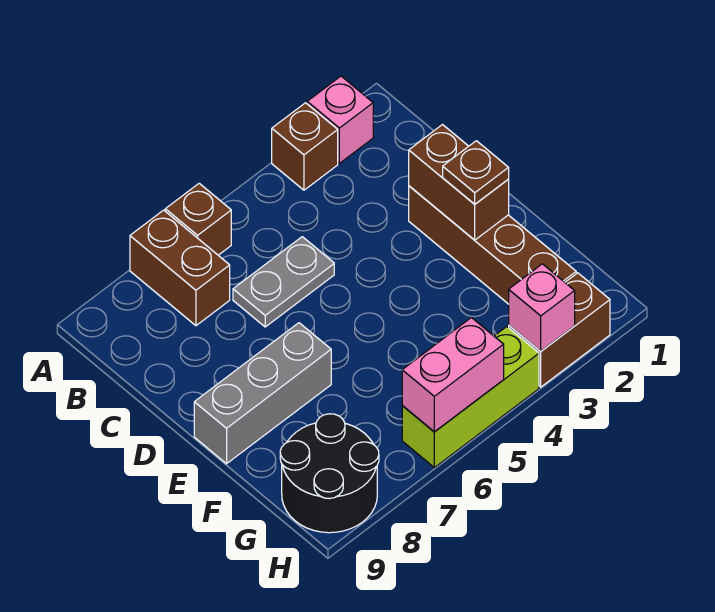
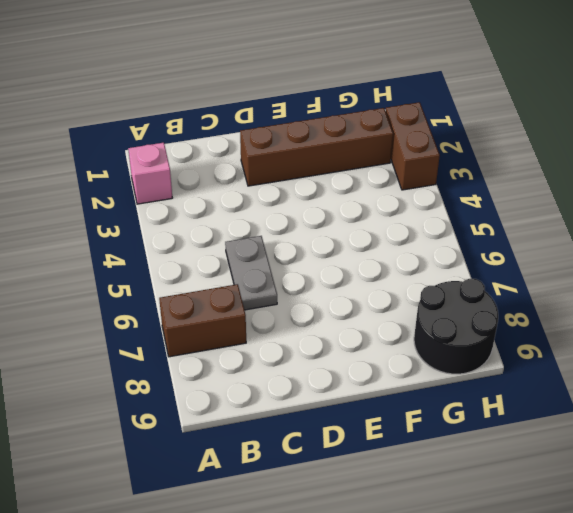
none -> brown brick A3 level 1
none -> brown brick A6 level 1
none -> grey brick E7:E9 level 1

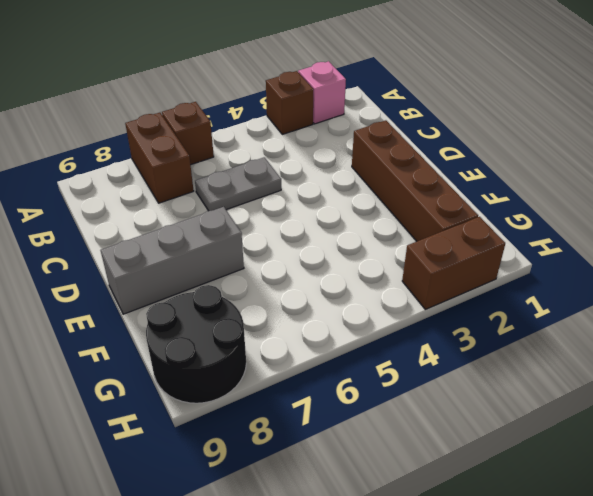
none -> lime brick H4:H6 level 1
none -> brown brick D2:E2 level 2
none -> pink brick H3 level 2

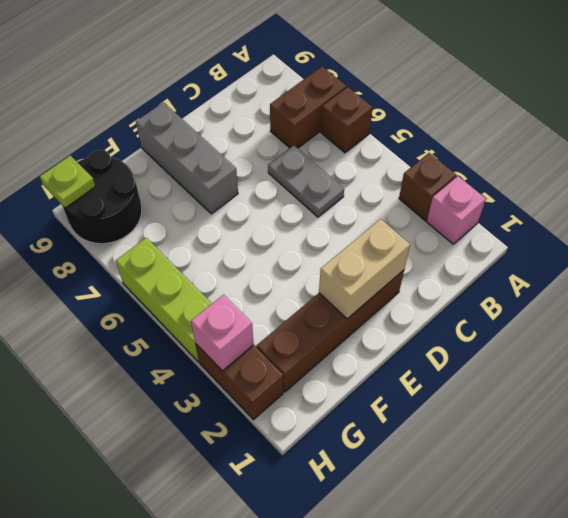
tan brick D2:E2 level 2 -> brown brick D2:E2 level 2
lime plate H9 level 2 -> none
none -> pink brick H5:H6 level 2
none -> brown plate E2 level 3

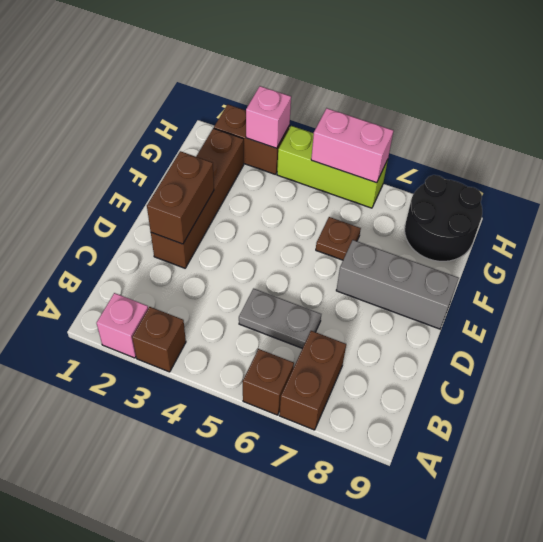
brown plate F6 level 1 -> brown plate E2 level 3

